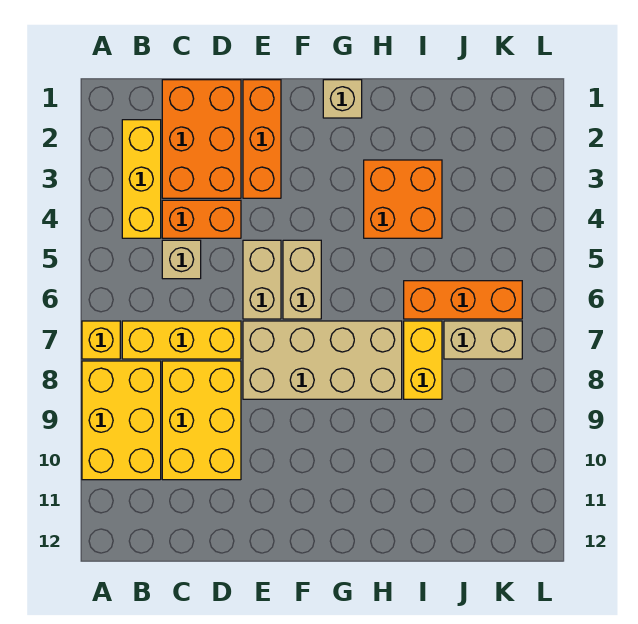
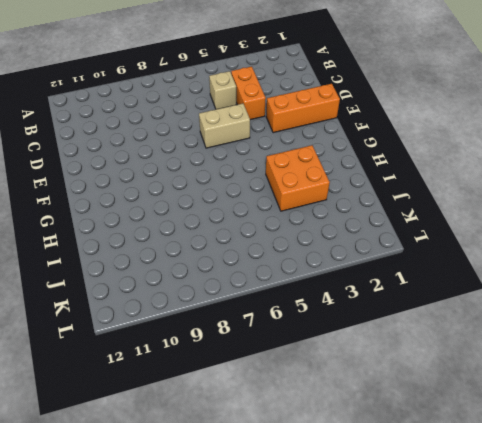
none -> yellow brick A7 level 1
none -> yellow brick A8:B10 level 1
none -> yellow brick B2:B4 level 1

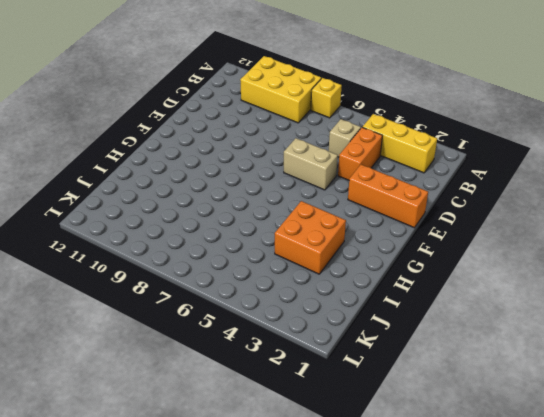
none -> yellow brick B7:D7 level 1
none -> orange brick C1:D3 level 1
none -> yellow brick C8:D10 level 1

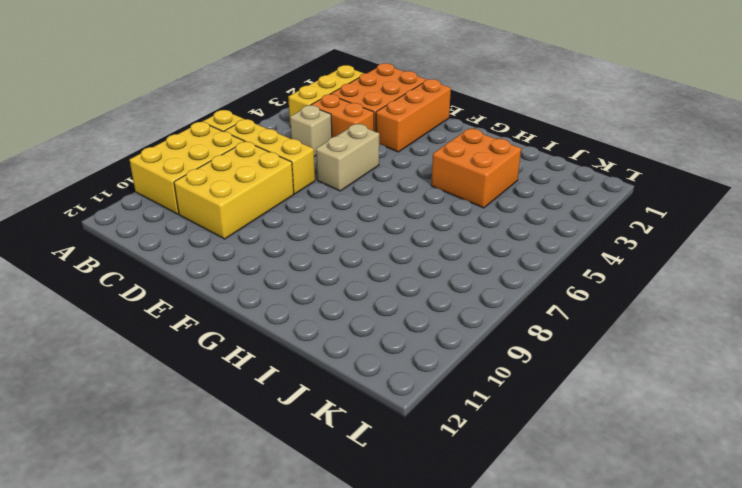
none -> tan brick E7:H8 level 1
none -> tan brick F5:F6 level 1
none -> tan brick G1 level 1

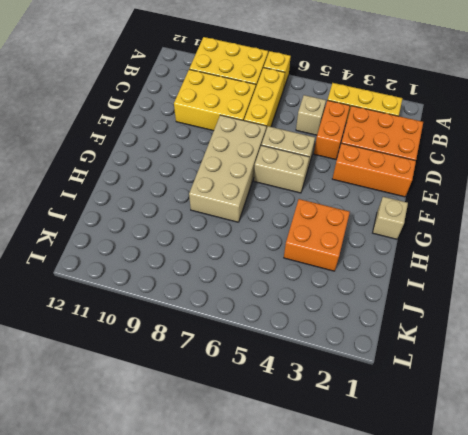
none -> orange brick I6:K6 level 1
none -> yellow brick I7:I8 level 1
none -> tan brick J7:K7 level 1

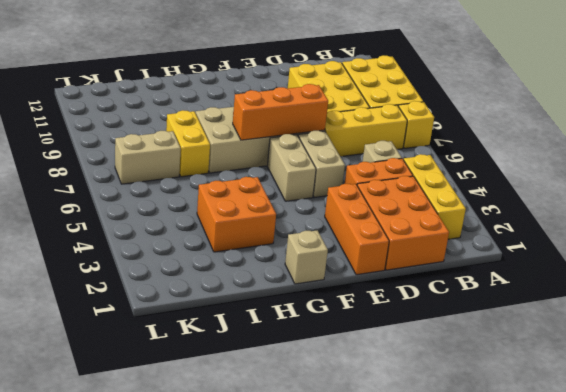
orange brick E7:G7 level 2 -> orange brick I6:K6 level 1

